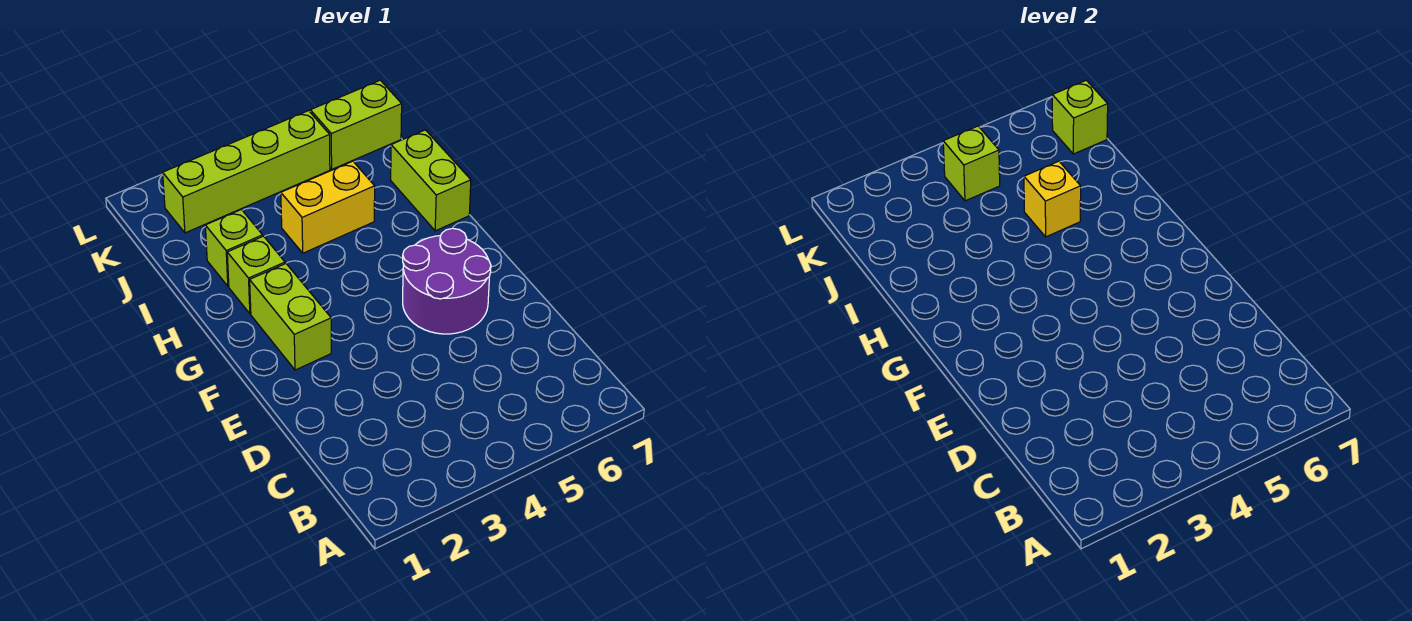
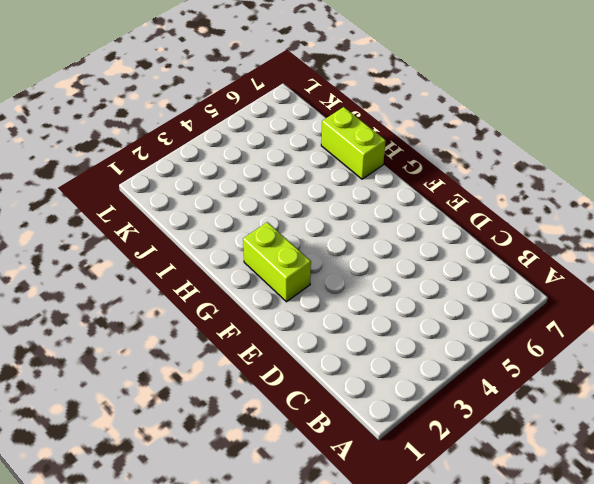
none -> purple round brick E5:F6 level 1
none -> lime brick H2 level 1

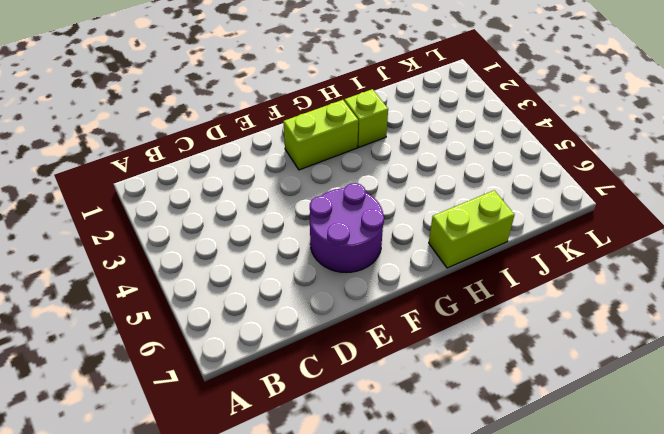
none -> lime brick I2 level 1
none -> yellow brick I4:I5 level 1

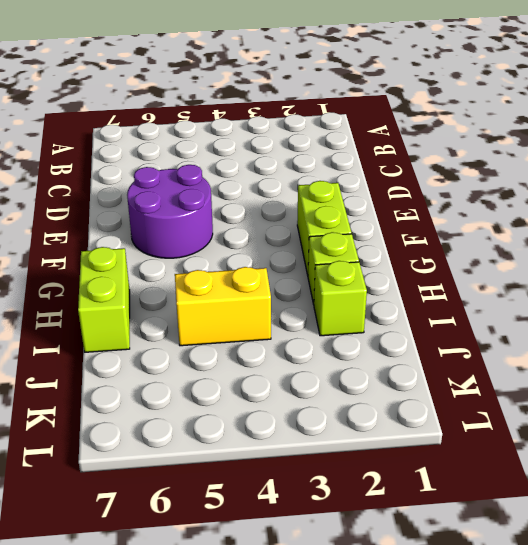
none -> lime brick K2:K5 level 1
none -> lime brick K6:K7 level 1

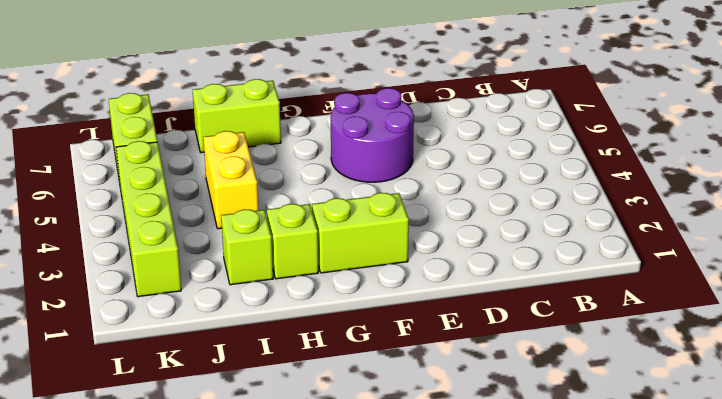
none -> yellow brick I5 level 2
none -> lime brick K4 level 2

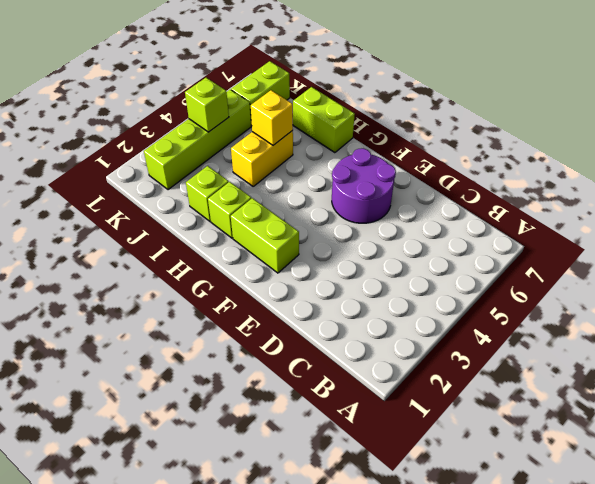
none -> lime brick K7 level 2

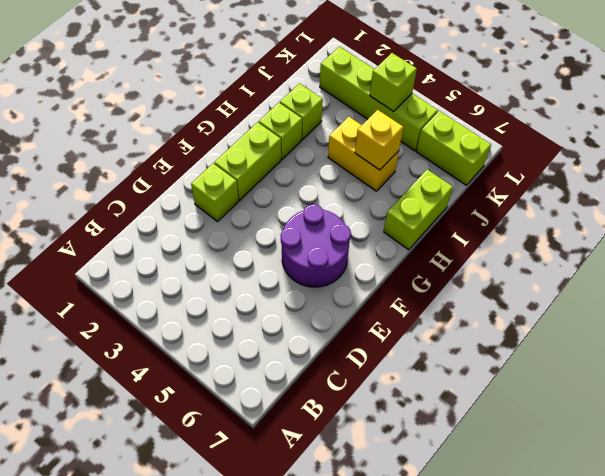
lime brick E2 level 1 -> lime brick K7 level 2

